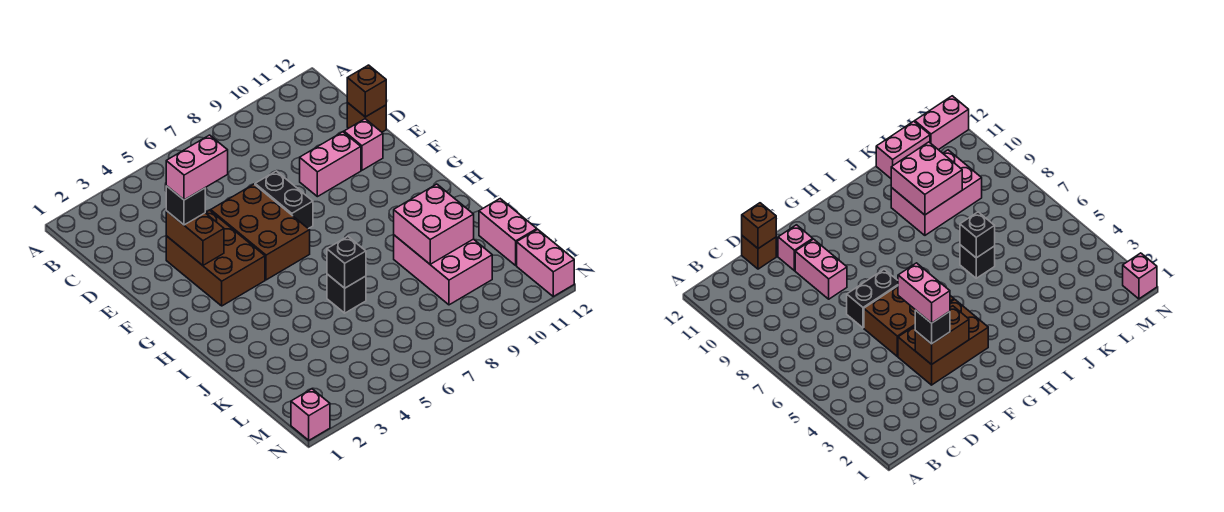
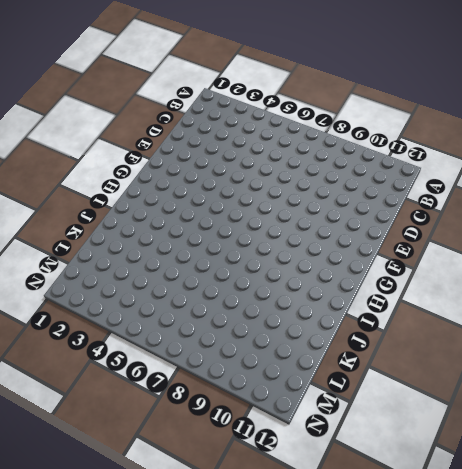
none -> brown brick D12 level 1
none -> brown brick E3:G4 level 1
none -> brown brick E5:G6 level 1

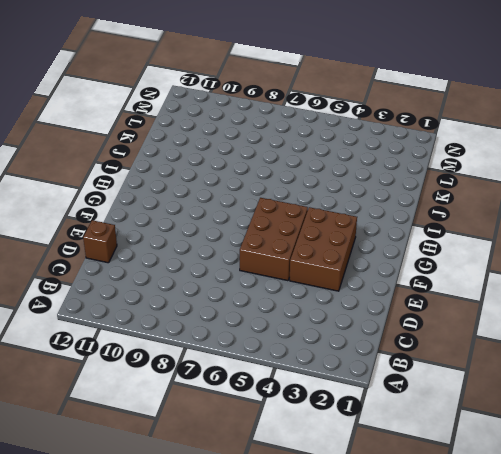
none -> black brick E7:F7 level 1
none -> pink brick E9:E10 level 1
none -> pink brick E11 level 1

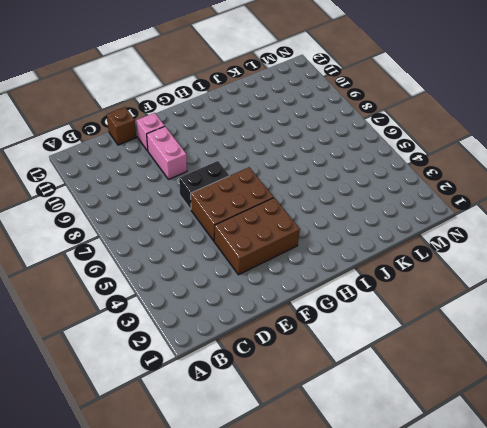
none -> black brick J6 level 1
none -> pink brick J9:L10 level 1
none -> pink brick K12:L12 level 1

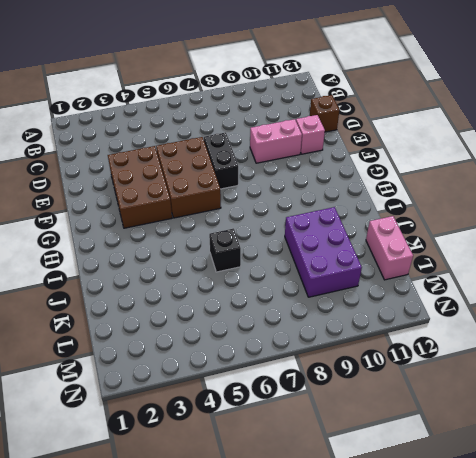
purple brick J9:L10 level 1 -> pink brick J9:L10 level 1
none -> pink brick M12:N12 level 1
none -> pink brick N1 level 1
none -> brown brick D12 level 2

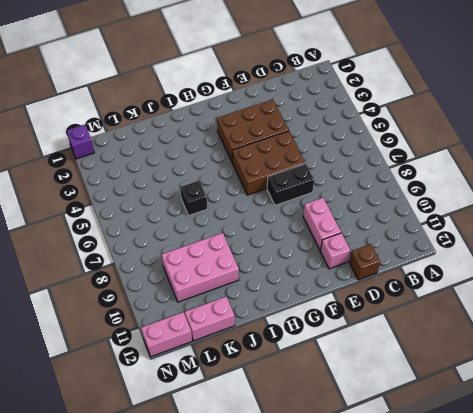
purple brick N1 level 1 -> pink brick N1 level 1
none -> brown brick D12 level 2
none -> brown brick E3:F3 level 2
none -> black brick J6 level 2

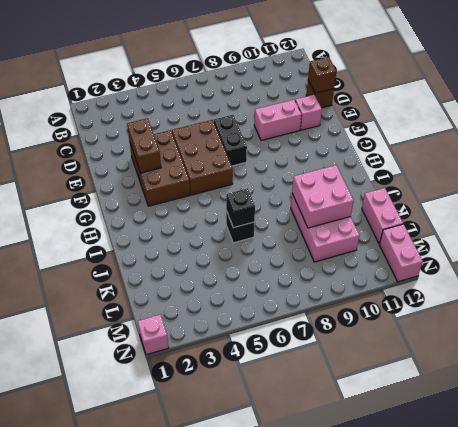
none -> black brick E3 level 3
none -> pink brick E3:E4 level 4

